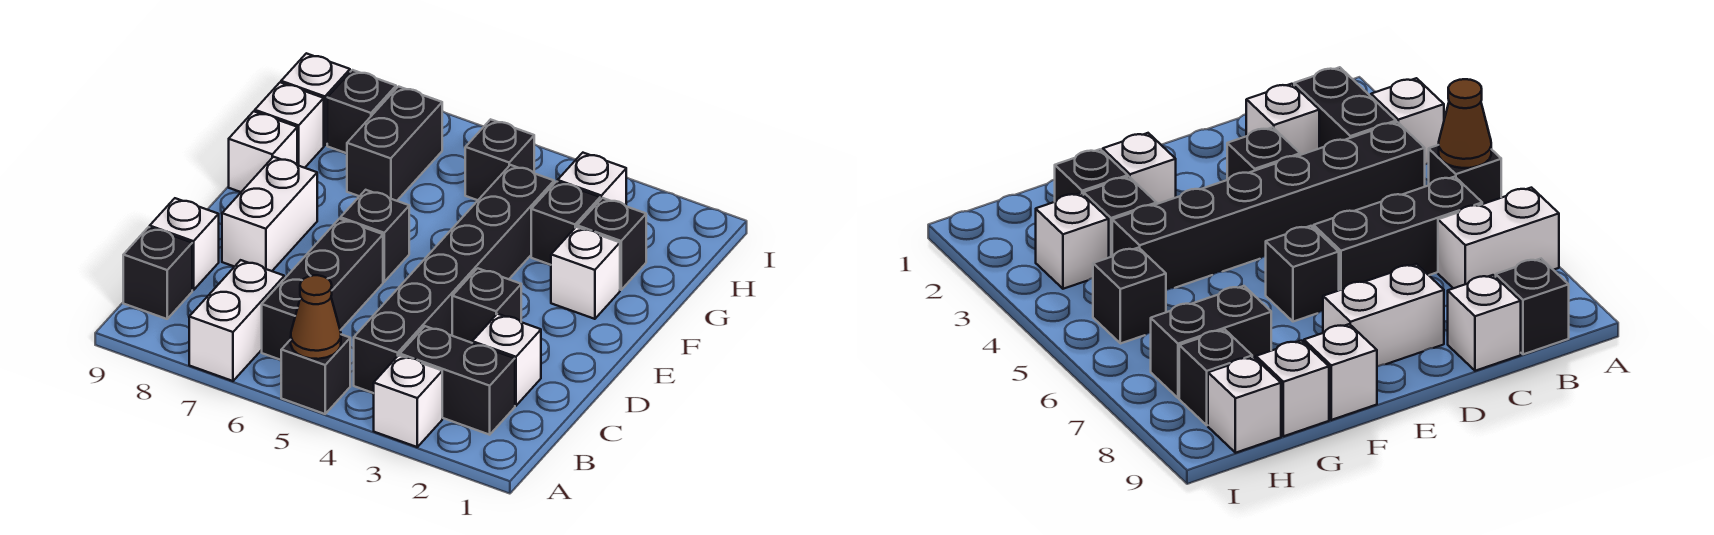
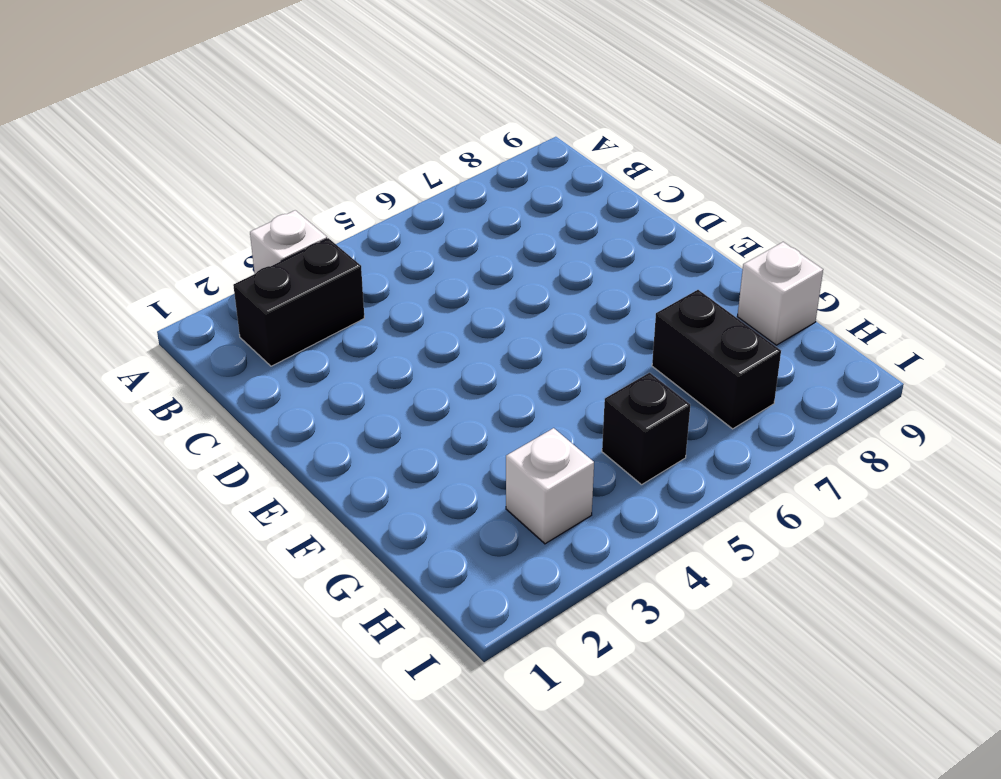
none -> black brick A5 level 1
none -> white brick A7:B7 level 1
none -> black brick B4:G4 level 1

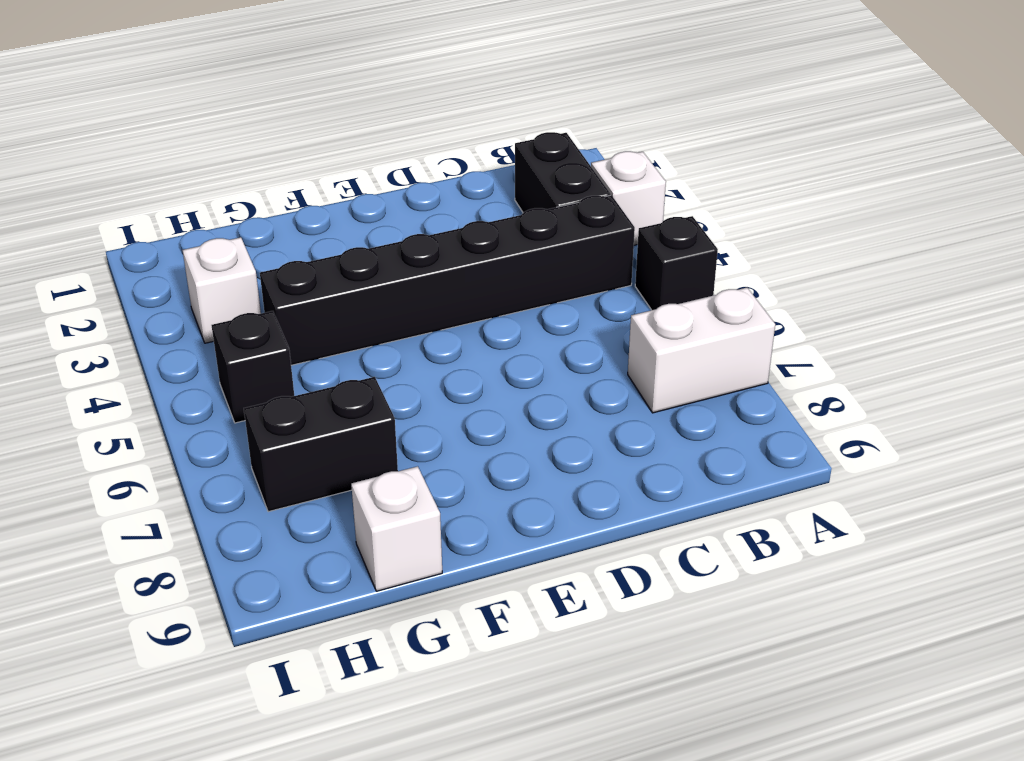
none -> black brick B6:D6 level 1
none -> black brick B9 level 1
none -> white brick C2 level 1

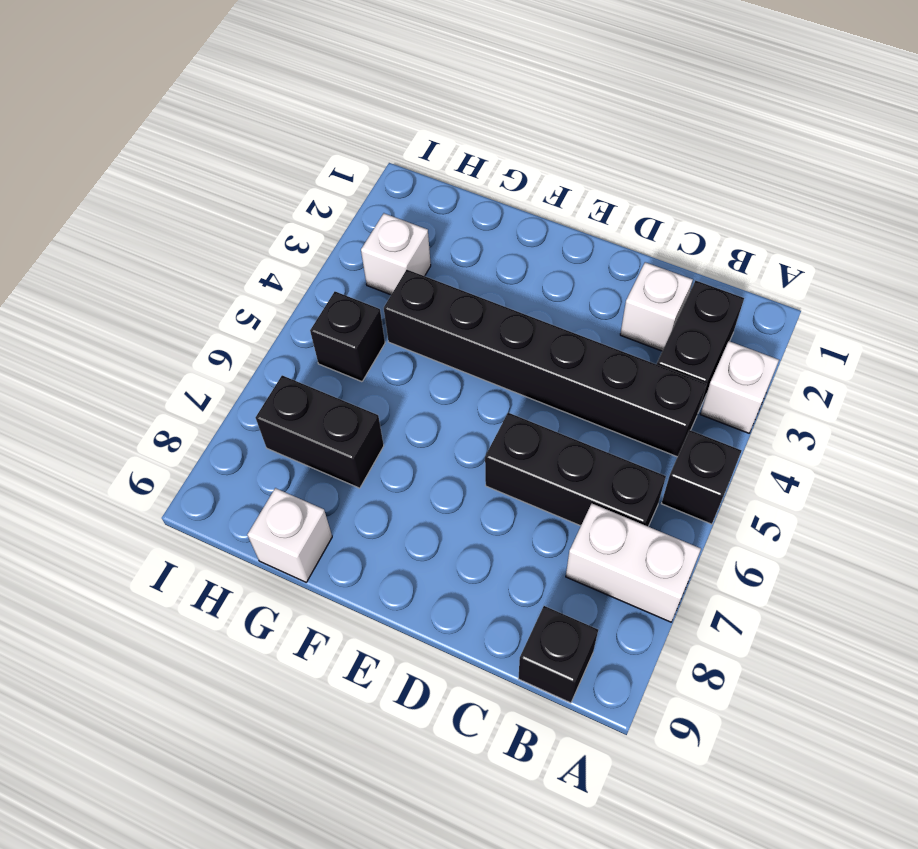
none -> white brick C9 level 1
none -> black brick D3 level 1
none -> white brick D8:E8 level 1

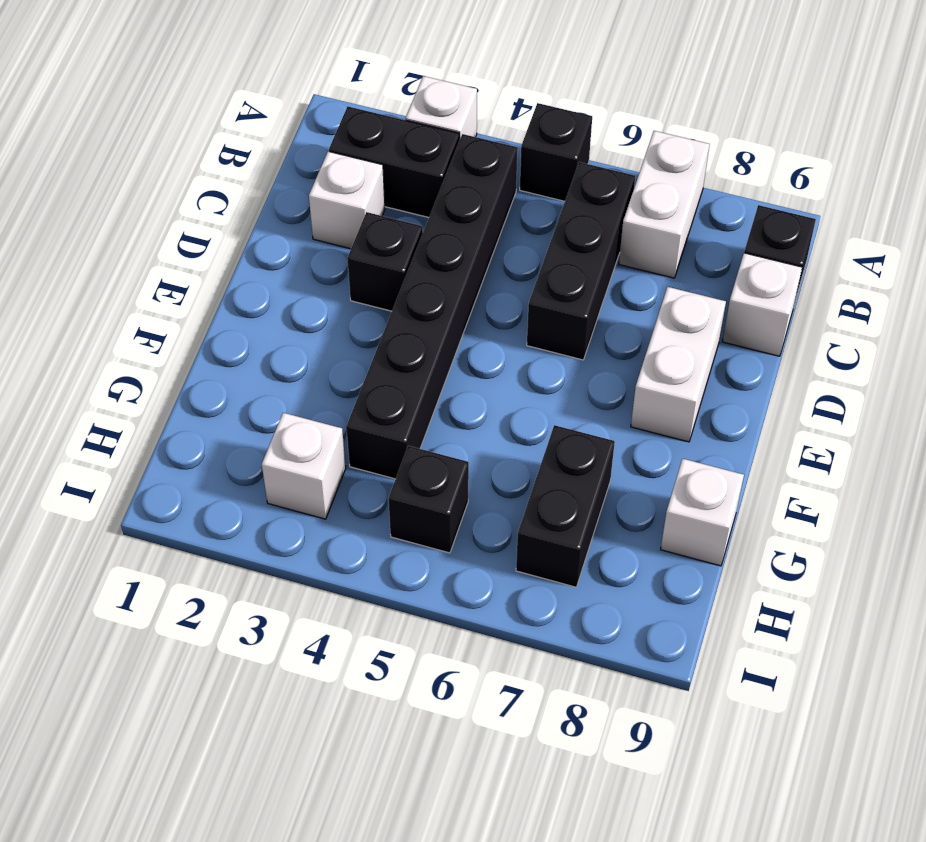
none -> black brick E6 level 1
none -> white brick F2 level 1
none -> white brick F9 level 1

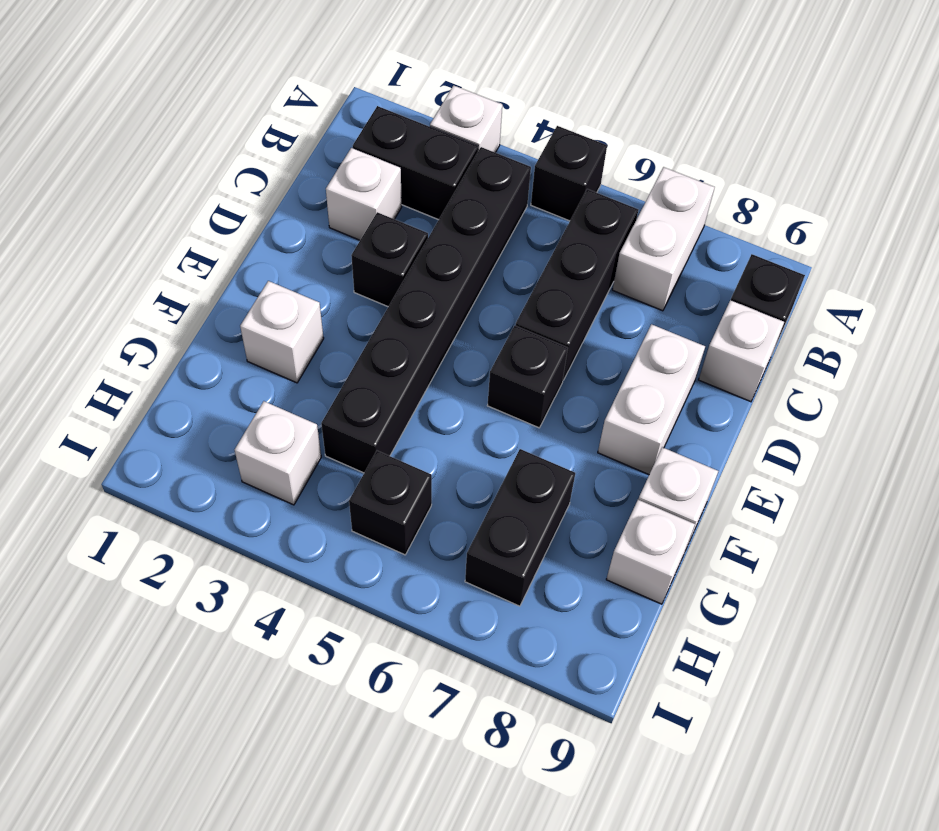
none -> black brick G2 level 1
none -> black brick G3 level 1
none -> black brick H8 level 1

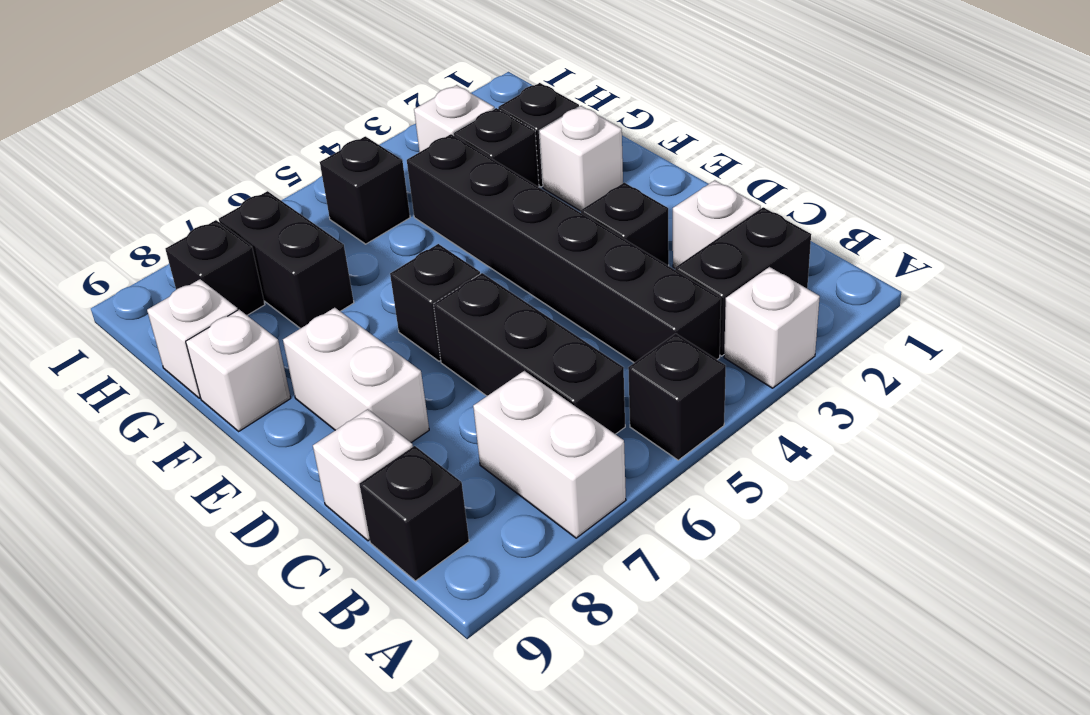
none -> white brick H9 level 1
none -> brown cone A5 level 2

